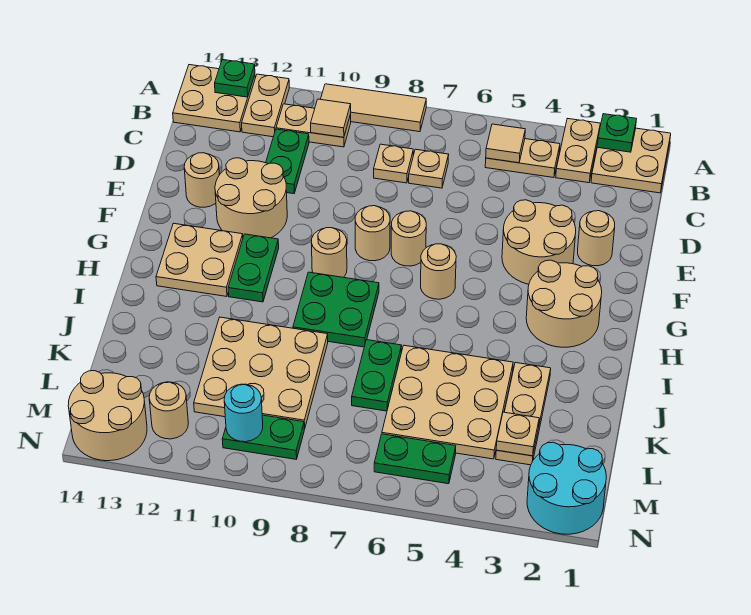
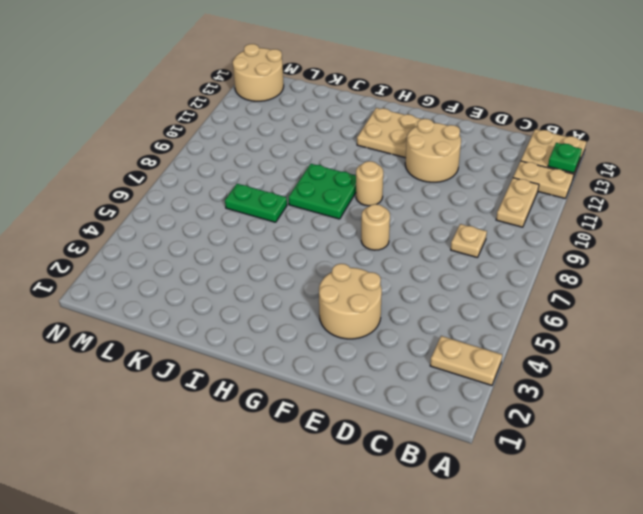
none -> tan plate A1:B2 level 1
none -> tan tile A8:A10 level 1
none -> tan plate B4:B5 level 1
none -> tan plate C7 level 1

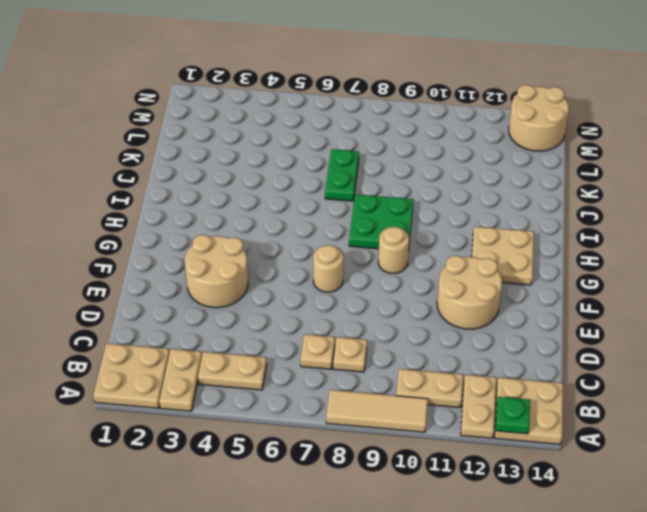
none -> green plate C11:D11 level 1
none -> tan round brick E2 level 1
none -> tan round brick E13 level 1
none -> tan round brick F8 level 1

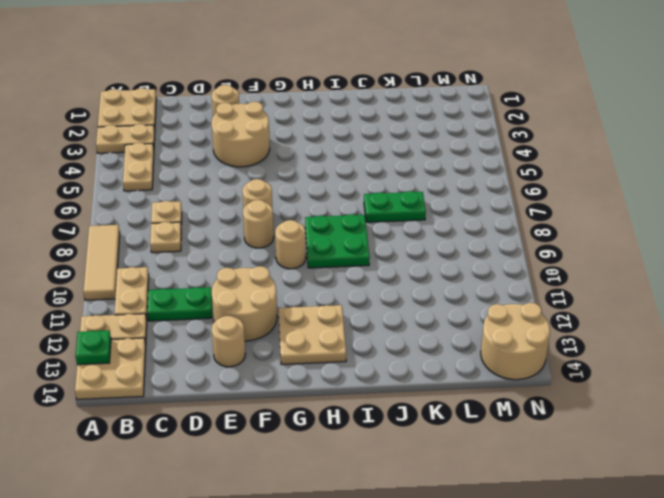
none -> tan round brick G2:H3 level 1
none -> tan round brick G6 level 1
none -> green plate G11:H11 level 1
none -> tan plate J3:L3 level 1

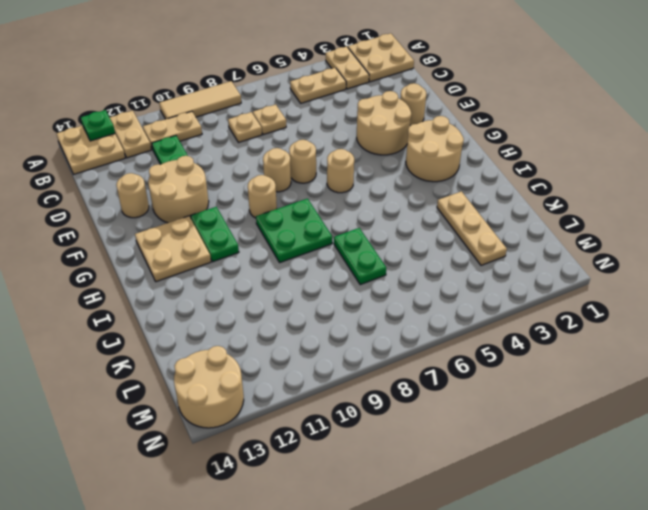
none -> tan plate J4:L6 level 1
none -> tan plate J9:L11 level 1
none -> cyan round brick M1:N2 level 1
none -> green plate M5:M6 level 1

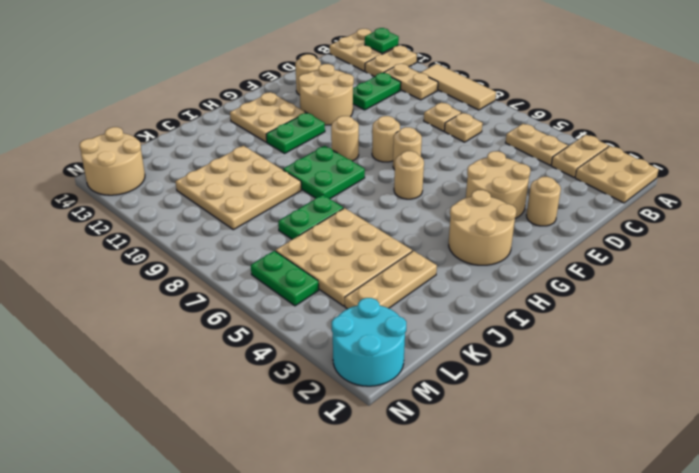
none -> green plate M9:M10 level 1
none -> tan round brick M12 level 1
none -> green plate A2 level 2
none -> tan tile B5 level 2

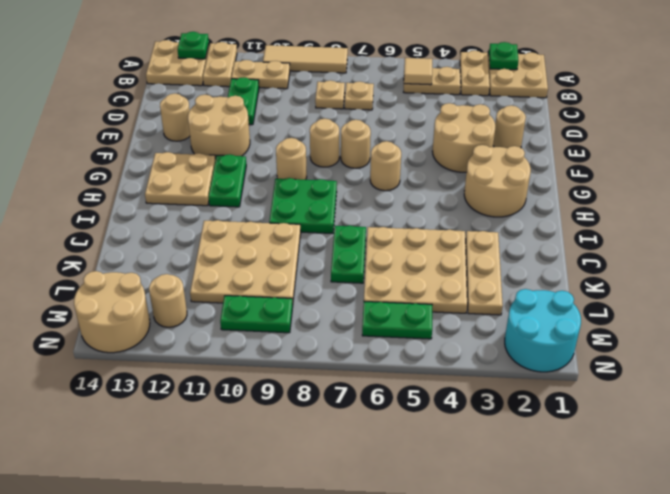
none -> tan tile B10 level 2
none -> tan plate L3 level 2
none -> cyan round brick M10 level 2

